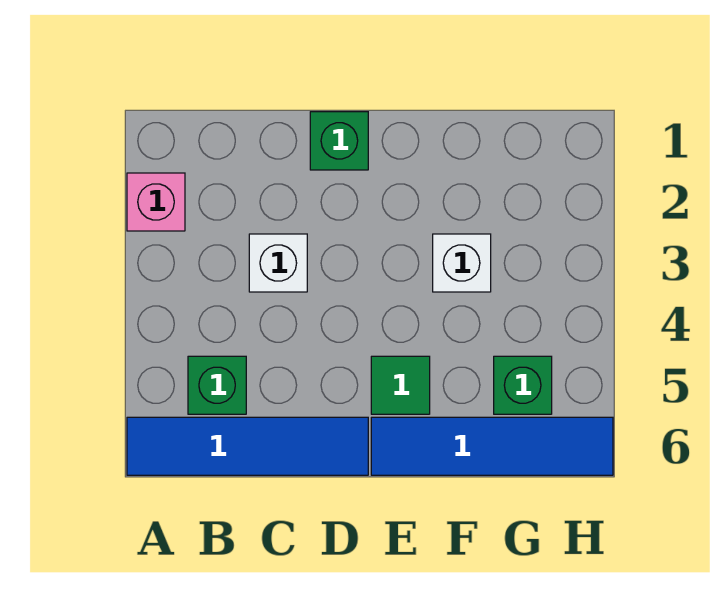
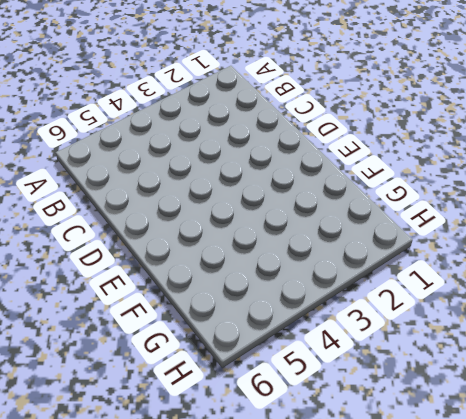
none -> pink brick A2 level 1
none -> blue tile A6:D6 level 1

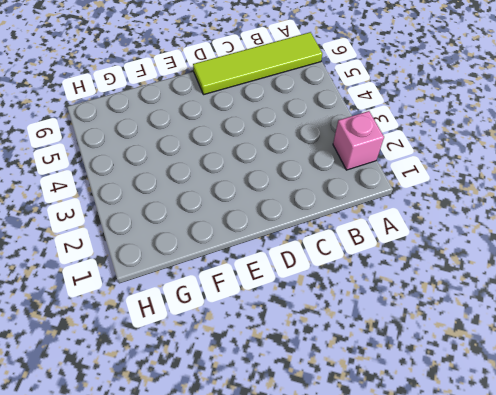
lime tile A6:D6 level 1 -> blue tile A6:D6 level 1
none -> green brick B5 level 1
none -> white brick C3 level 1

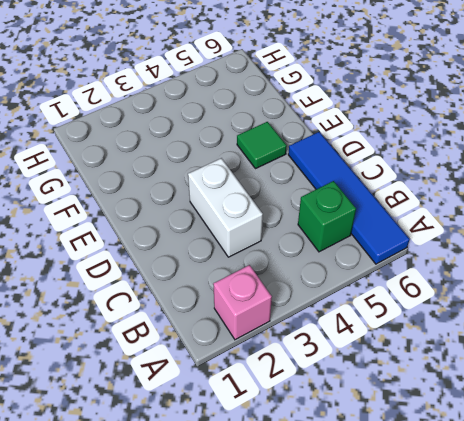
white brick C3:D3 level 1 -> white brick C3 level 1
none -> green brick D1 level 1
none -> blue tile E6:H6 level 1

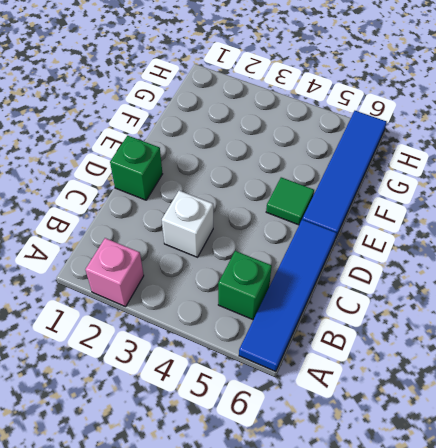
none -> white brick F3 level 1
none -> green brick G5 level 1

